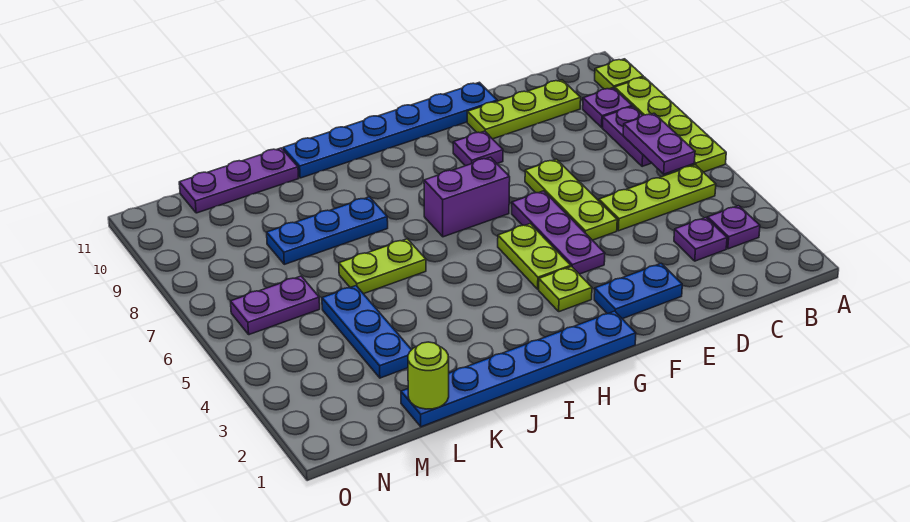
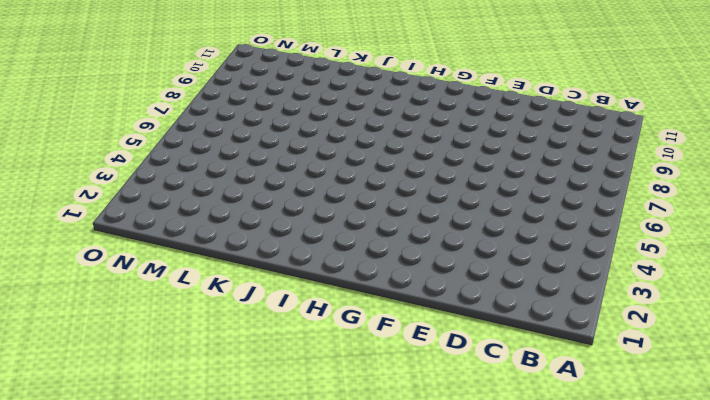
none -> lime plate A6:A9 level 1
none -> lime plate A10 level 1
none -> purple plate B3 level 1

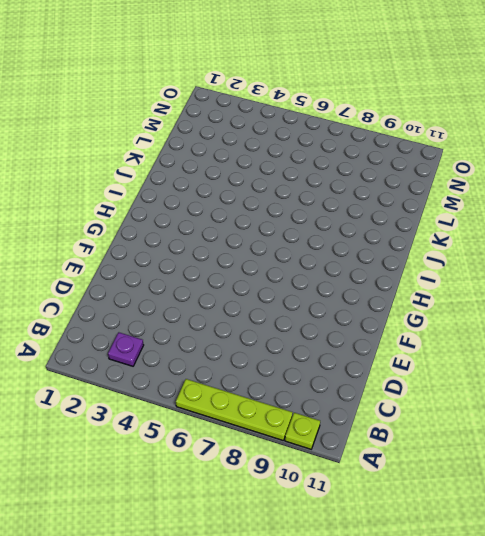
none -> lime plate B5:D5 level 1
none -> purple plate B7:B8 level 1
none -> purple plate B9 level 1

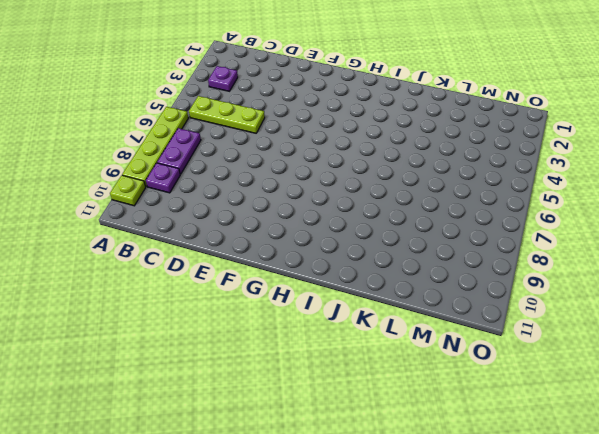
none -> purple plate C3 level 1
none -> lime plate C10:E10 level 1
none -> blue plate E2:F2 level 1

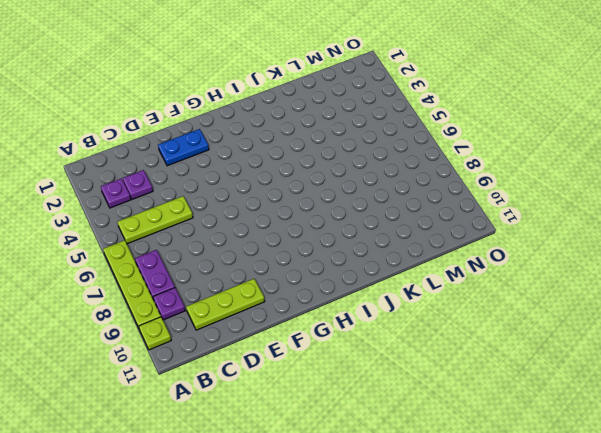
none -> lime plate E5:E7 level 1
none -> blue plate E11:J11 level 1
none -> purple plate F4:F6 level 1

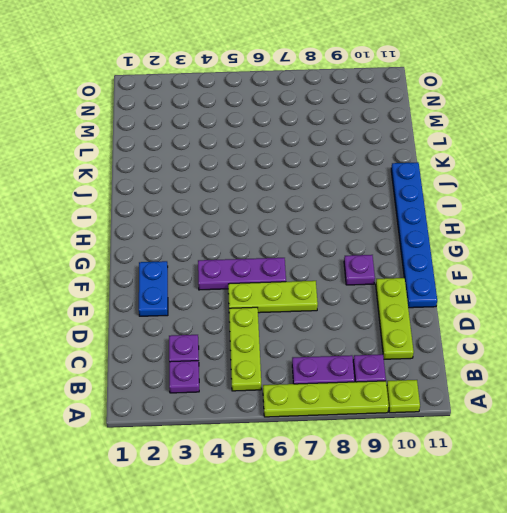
none -> blue plate G1:L1 level 1
none -> lime plate G3 level 1
none -> lime plate G4:G5 level 1

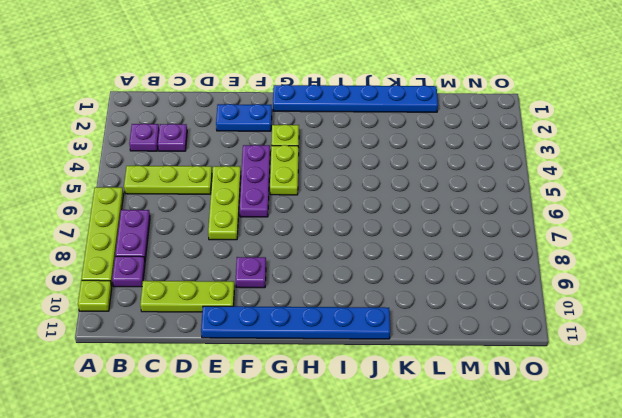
none -> purple brick G7:H7 level 1
none -> lime plate J6:K6 level 1
none -> blue plate J8:L8 level 1

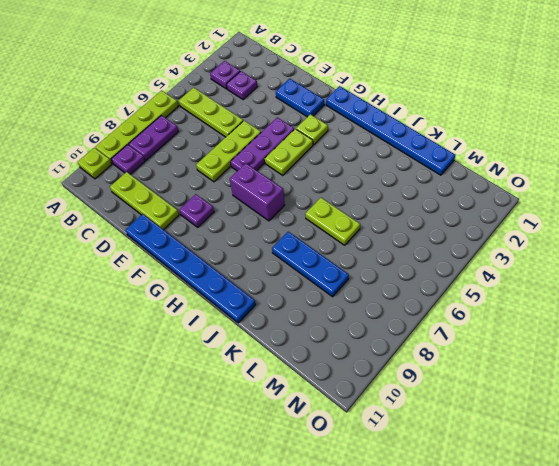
none -> purple plate K11:M11 level 1
none -> blue plate L3:L5 level 1
none -> purple plate M6:N6 level 1

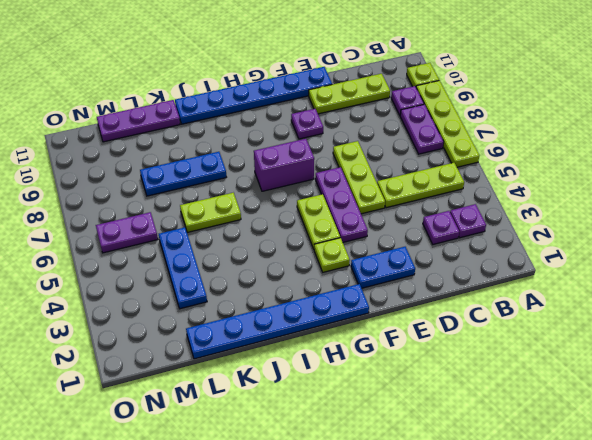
none -> purple plate B6:B7 level 2
none -> lime round brick L1 level 2

